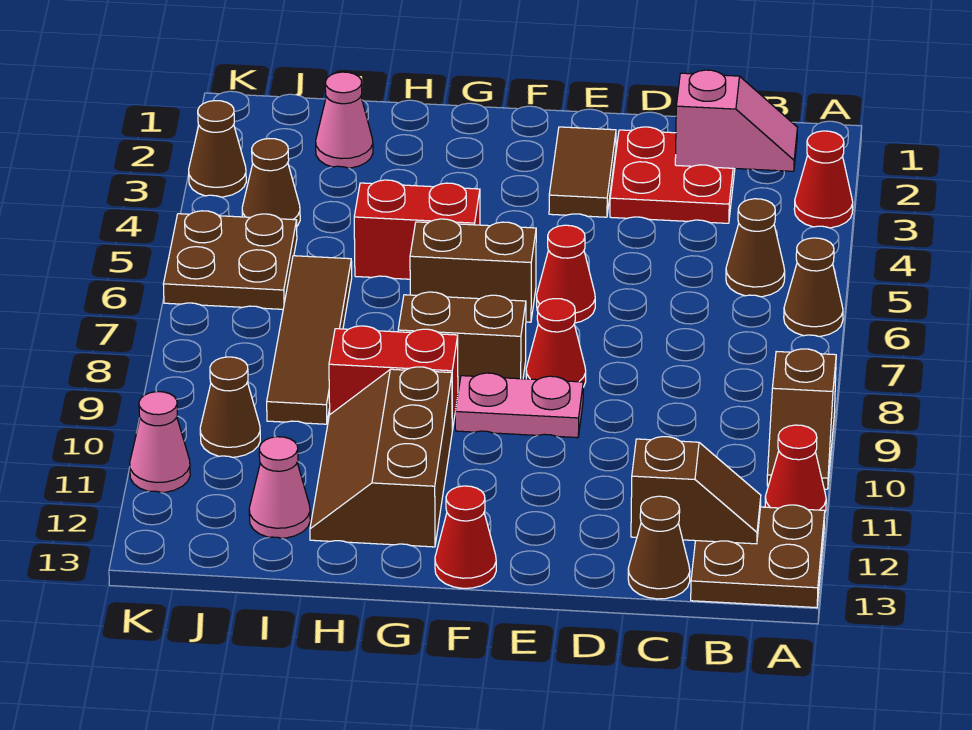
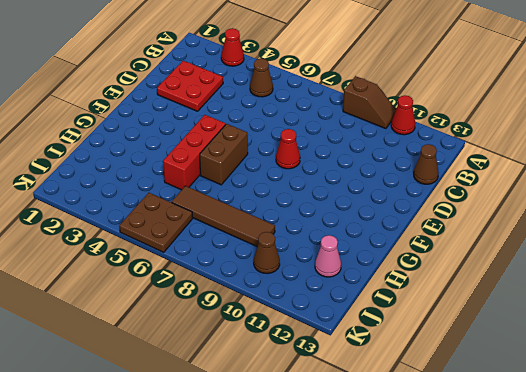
red brick F5:H5 level 1 -> red brick G5:H5 level 1
none -> brown cone A6 level 1
none -> brown plate A12:B13 level 1
none -> brown tile E2:E3 level 1

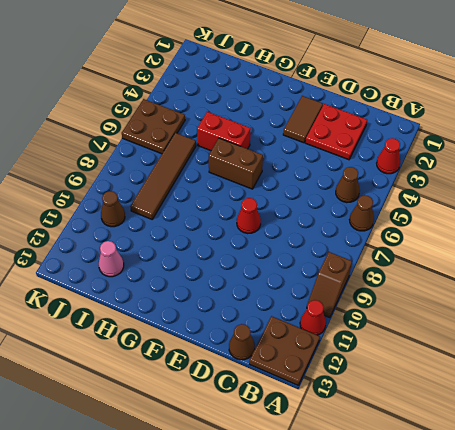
none -> red cone E6 level 1
none -> pink plate E9:F9 level 1
none -> brown brick F8:G8 level 1

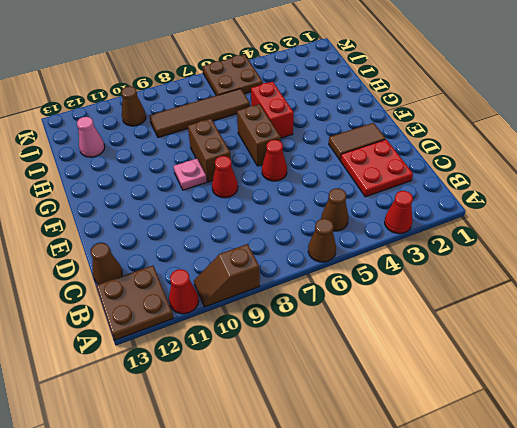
pink plate F9 level 1 -> pink plate E9:F9 level 1
none -> red cone F13 level 1
none -> red brick G9:H9 level 1
none -> brown slope G10:H12 level 1 top G

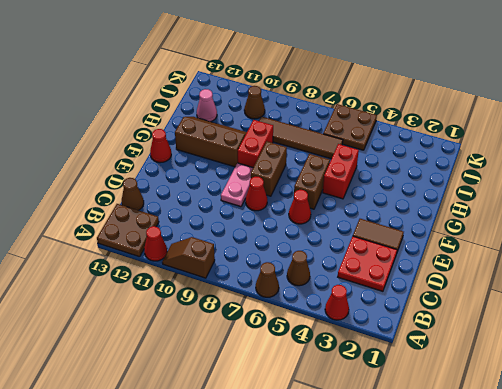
none -> pink cone I2 level 1
none -> brown cone J4 level 1
none -> brown cone K3 level 1

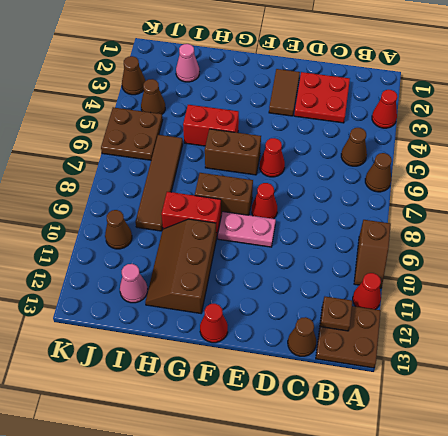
brown plate B12 level 2 -> brown slope B12:C12 level 2 top C
none -> pink cone K11 level 1
none -> pink slope B2:C2 level 2 top C

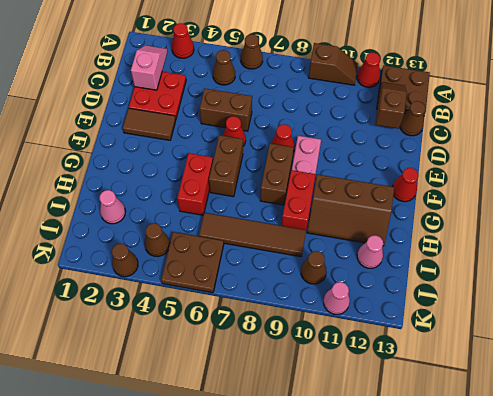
brown brick D5:D6 level 1 -> none

